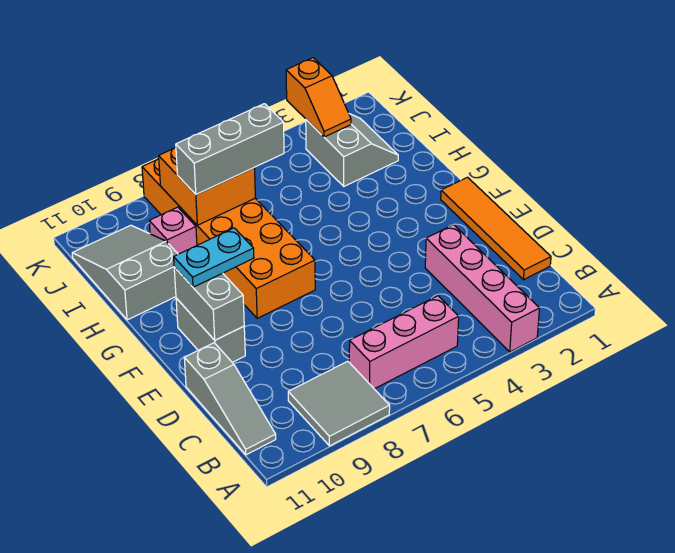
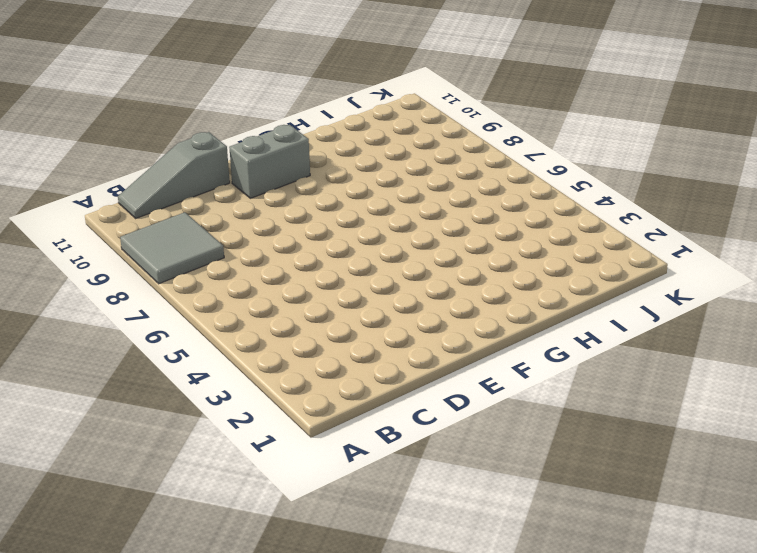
none -> pink brick A3:D3 level 1
none -> pink brick B5:B7 level 1
none -> orange tile C1:F1 level 1

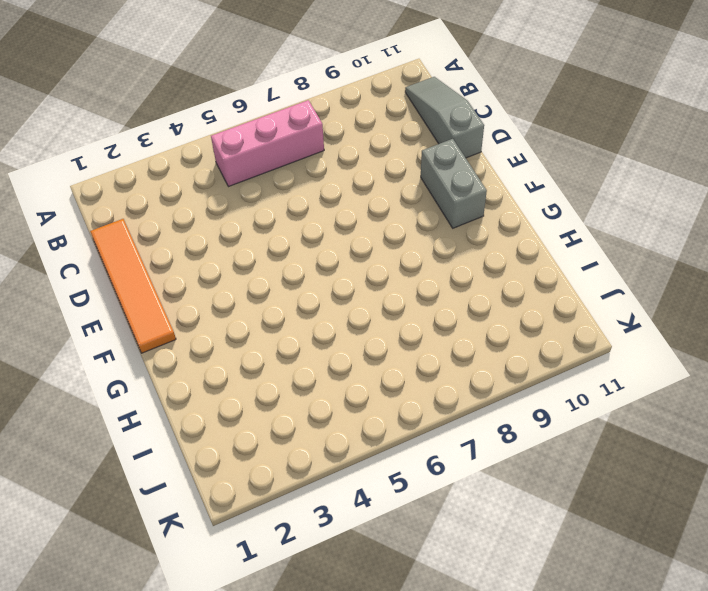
none -> pink brick A3:D3 level 1
none -> grey tile A8:B9 level 1
none -> orange brick F7:K8 level 1

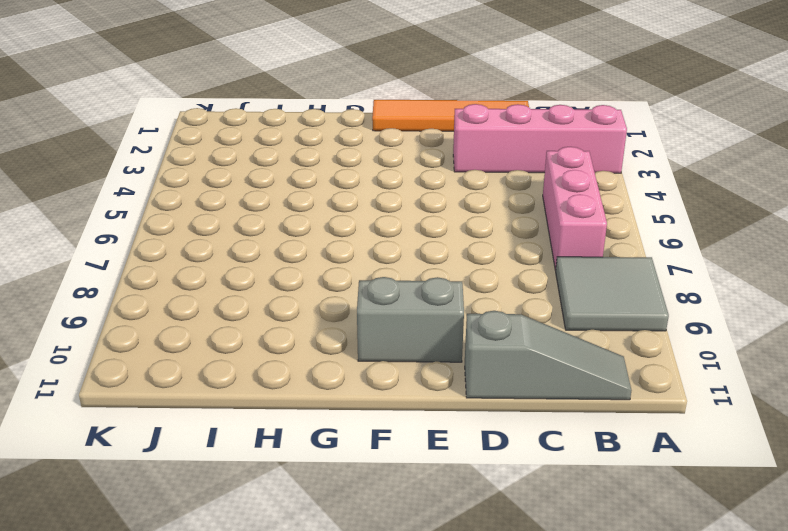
none -> orange brick F7:K8 level 1
none -> grey slope H10:J11 level 1 top H
none -> grey slope I2:J3 level 1 top 3

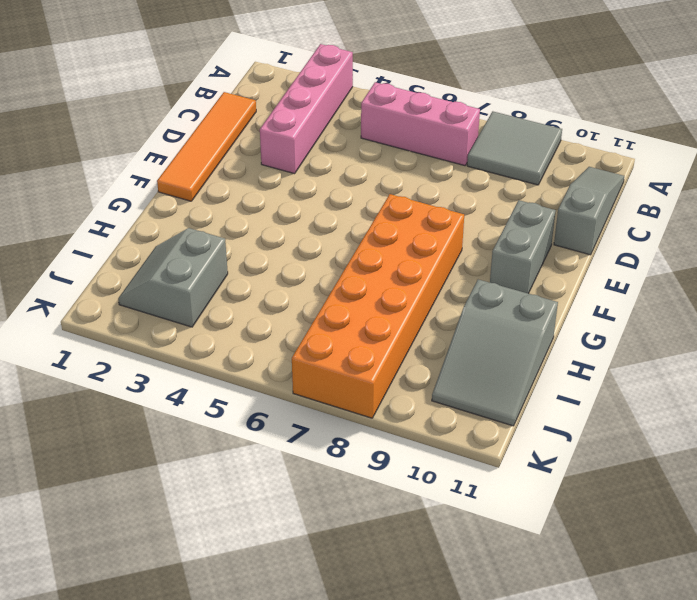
none -> pink brick I9 level 1
none -> grey brick E10:F10 level 2
none -> orange brick I7:J8 level 2

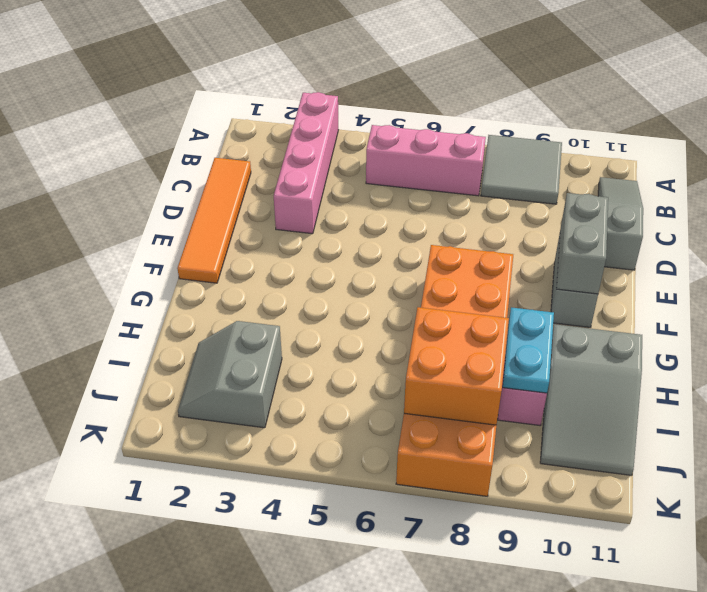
cyan plate H9:I9 level 2 -> cyan plate F9:F10 level 3
none -> orange slope J3:K3 level 2 top K
none -> grey brick I6:I8 level 3

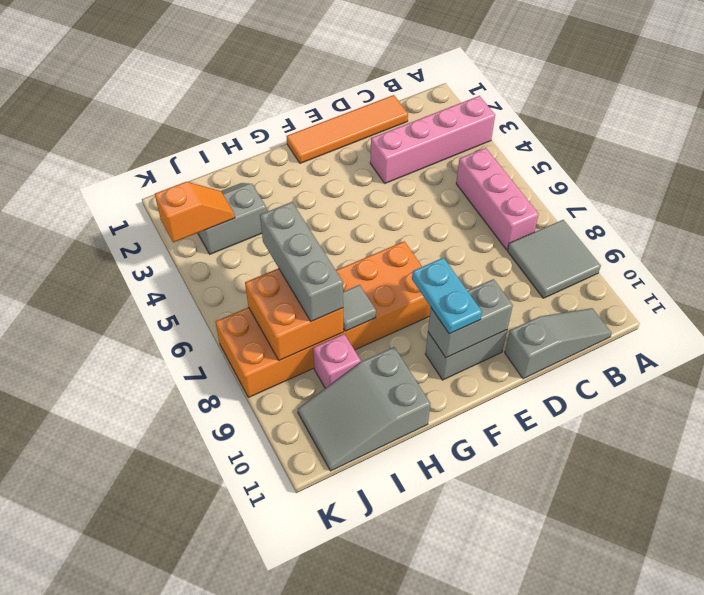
grey tile H8 level 2 -> none

